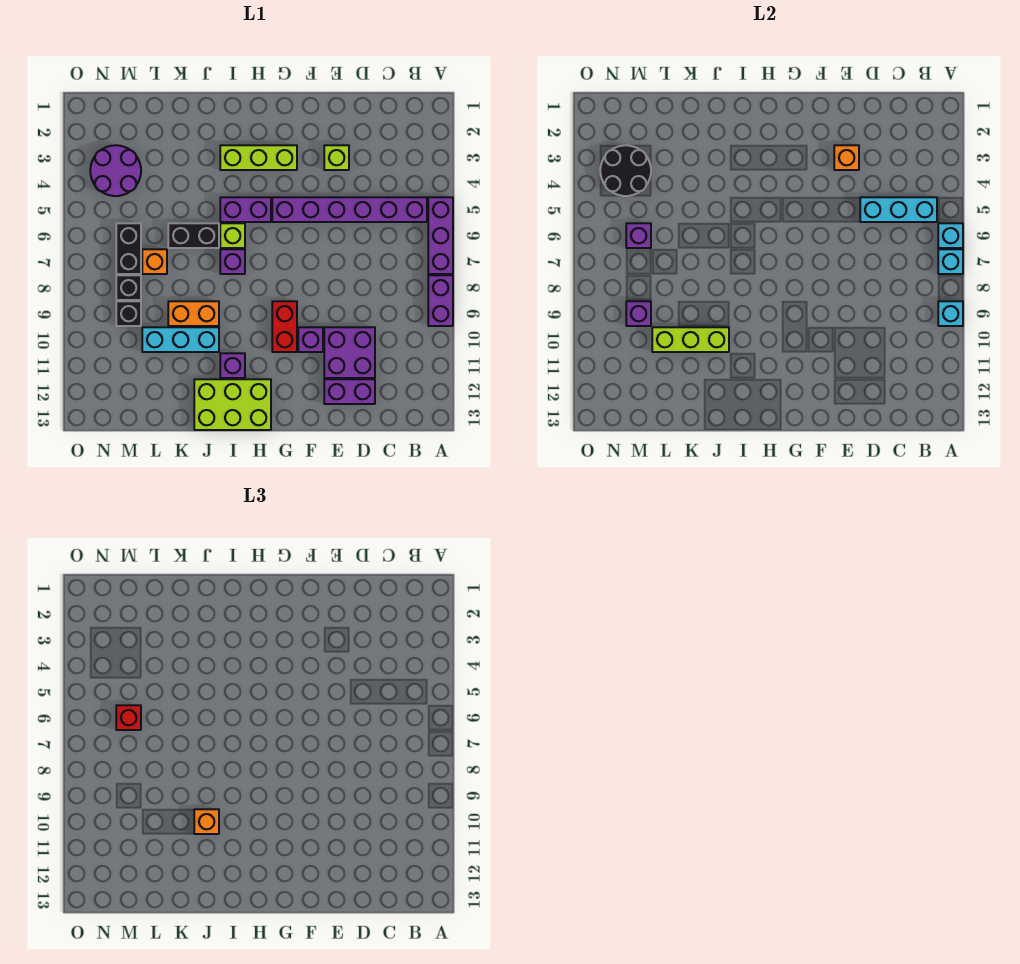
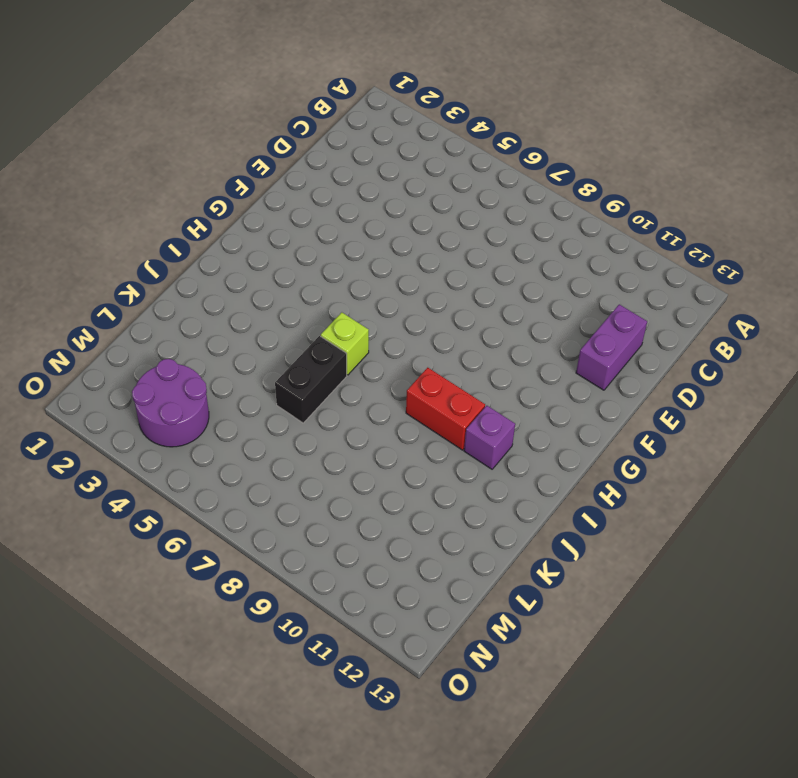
red brick I9:I10 level 1 -> red brick G9:G10 level 1
none -> purple brick A5:A7 level 1
none -> purple brick A8:A9 level 1
none -> purple brick B5:G5 level 1
none -> purple brick D10:E11 level 1

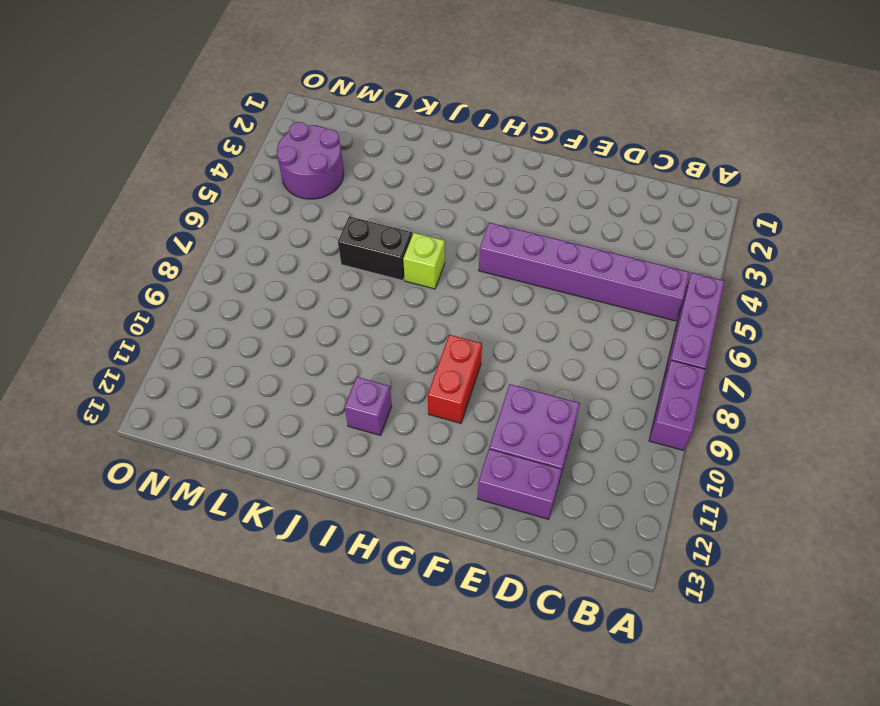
none -> lime brick E3 level 1
none -> purple brick F10 level 1
none -> lime brick G3:I3 level 1
none -> purple brick H5:I5 level 1

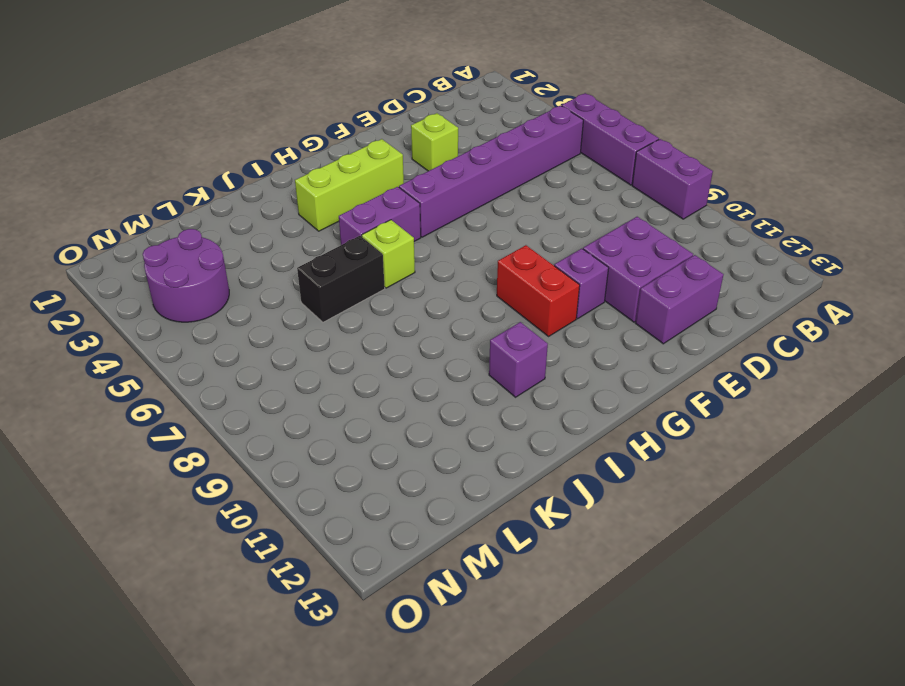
none -> lime brick H12:J13 level 1
none -> purple brick I7 level 1
none -> orange brick J9:K9 level 1
none -> cyan brick J10:L10 level 1

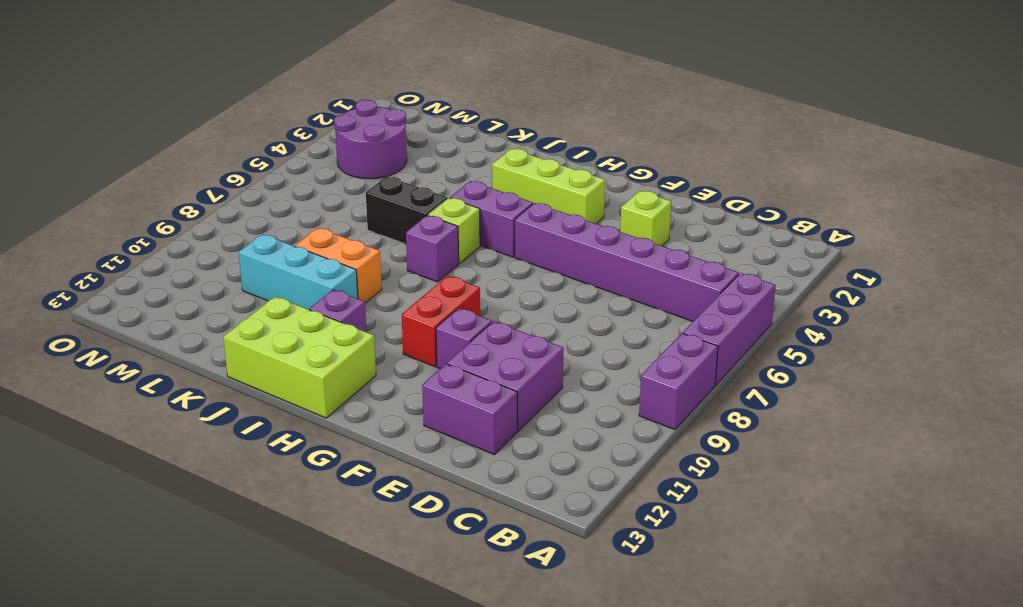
none -> orange brick L7 level 1
none -> black brick M6:M7 level 1
none -> black brick M8 level 1
none -> black brick M9 level 1

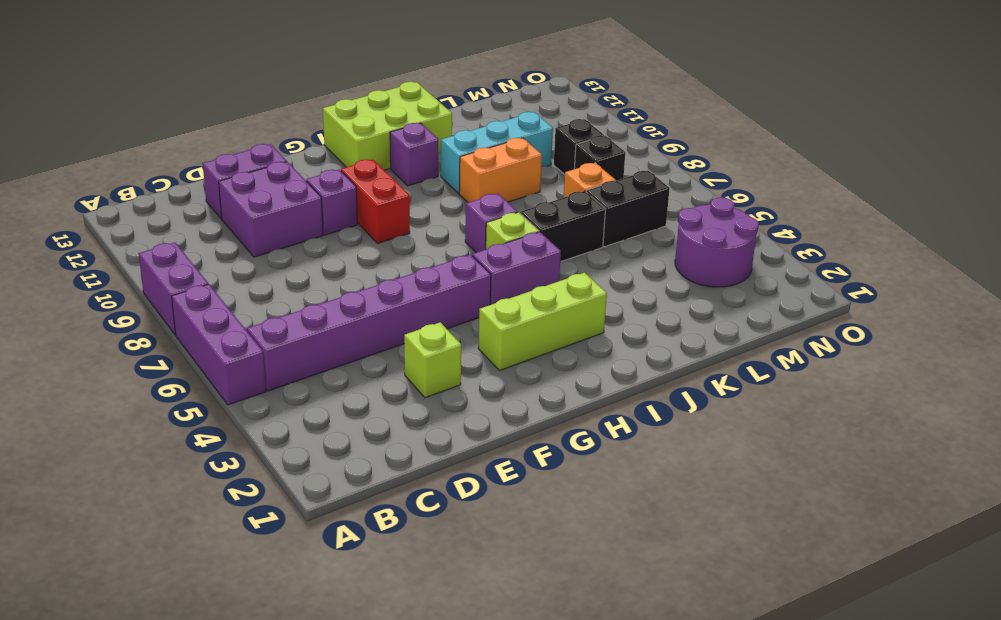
black brick L6:M6 level 1 -> black brick M6:M7 level 1
none -> cyan brick A6 level 2
none -> cyan brick A7 level 2
none -> cyan brick A9 level 2
none -> cyan brick B5:D5 level 2

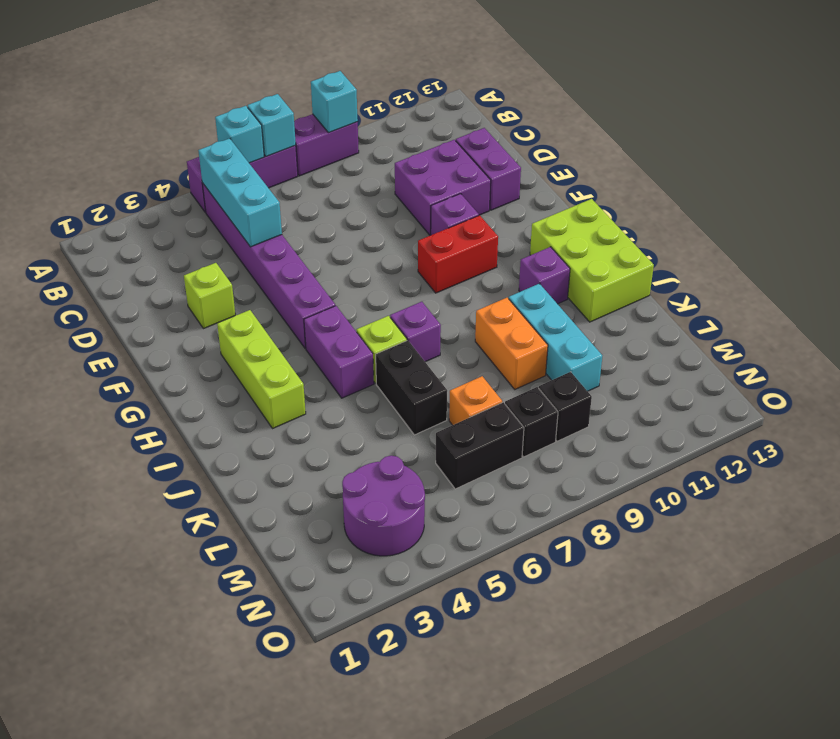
none -> orange brick E3 level 2
none -> lime brick J10:L10 level 2
none -> black round brick M3:N4 level 2
none -> purple brick M6 level 2

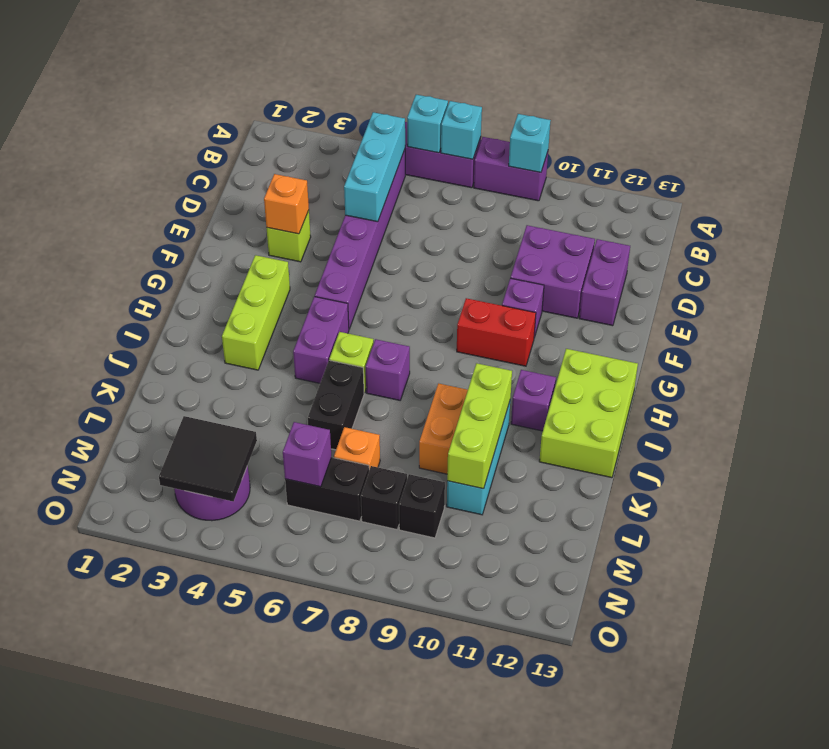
black tile M3:N4 level 2 -> black round brick M3:N4 level 2
none -> purple brick M9 level 2
none -> orange brick J10 level 3
none -> red brick M6 level 3

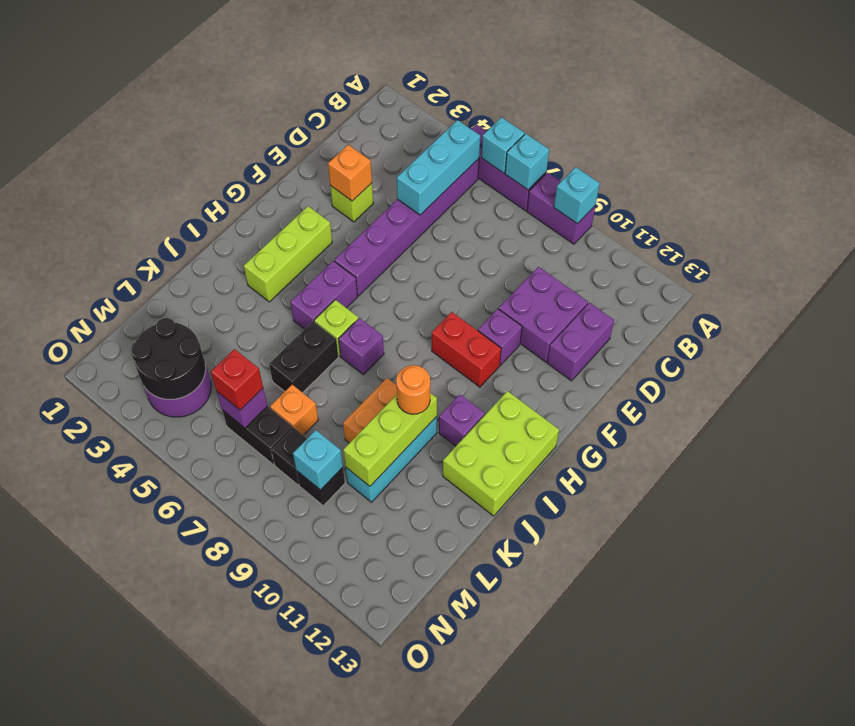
orange round brick J10 level 3 -> orange brick J10 level 3
cyan brick M9 level 2 -> purple brick M9 level 2

